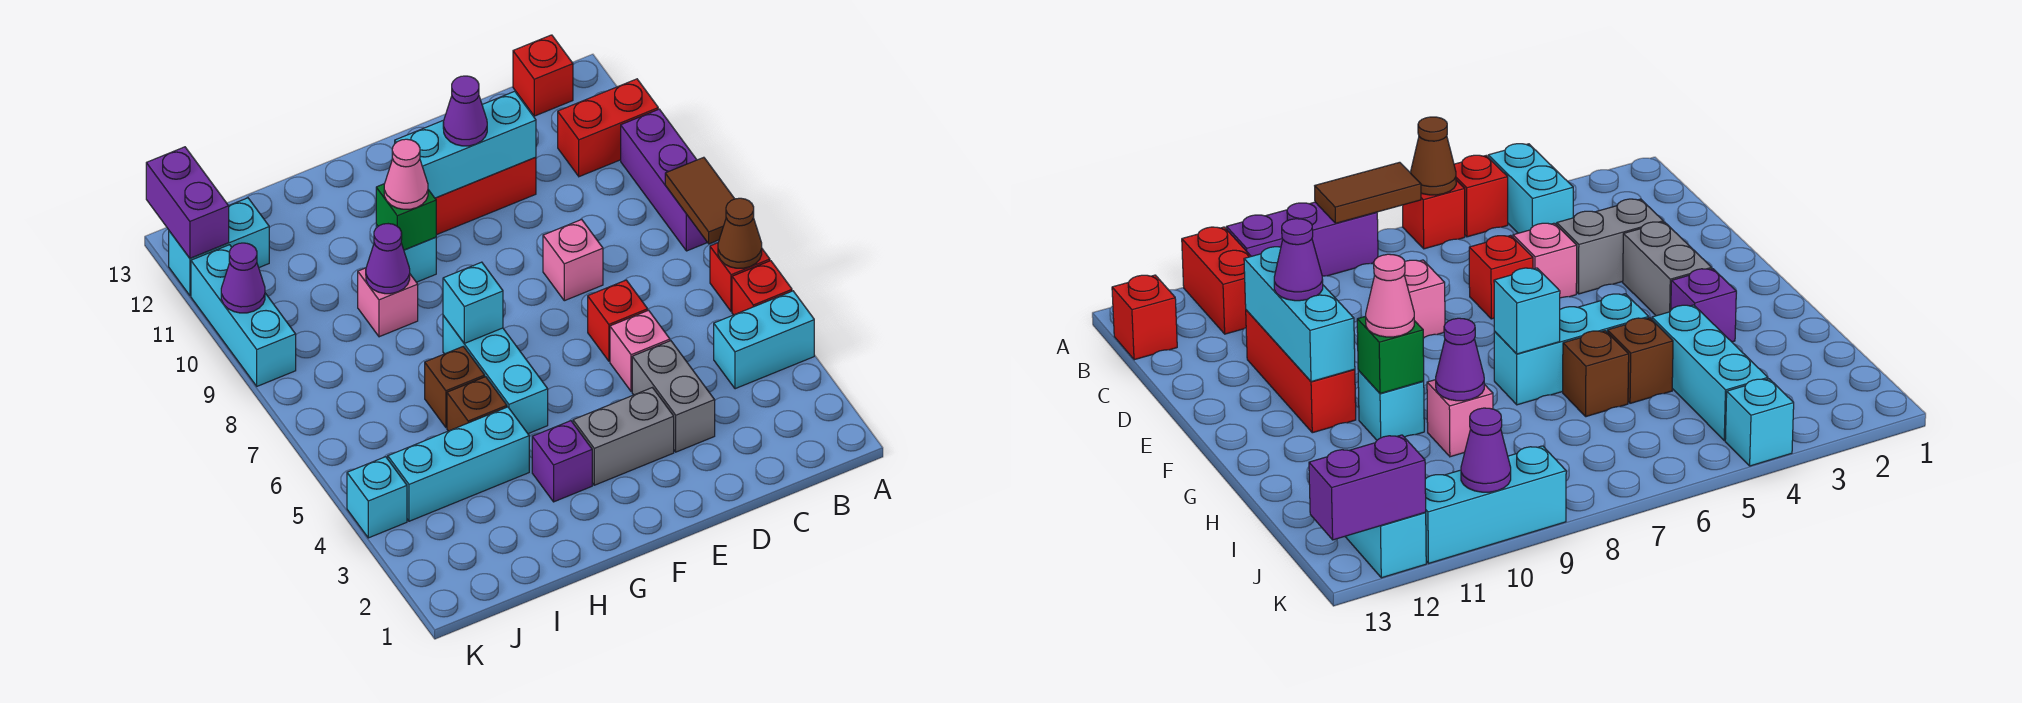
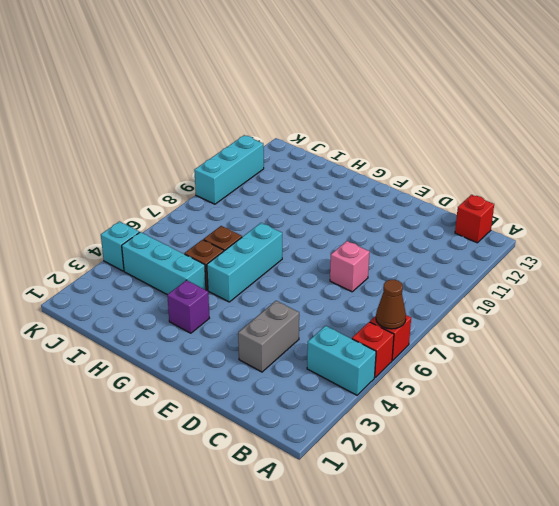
none -> purple brick A8:A10 level 1
none -> red brick A11:B11 level 1
none -> pink brick D5 level 1
none -> red brick D6 level 1

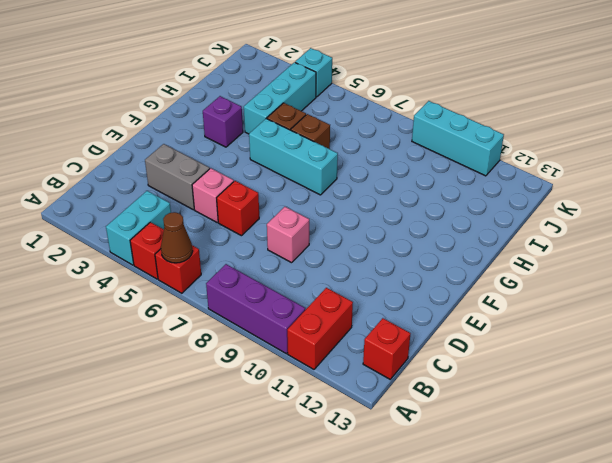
none -> red brick D11:F11 level 1
none -> grey brick E3:F3 level 1
none -> cyan brick G10 level 1
none -> pink brick H9 level 1

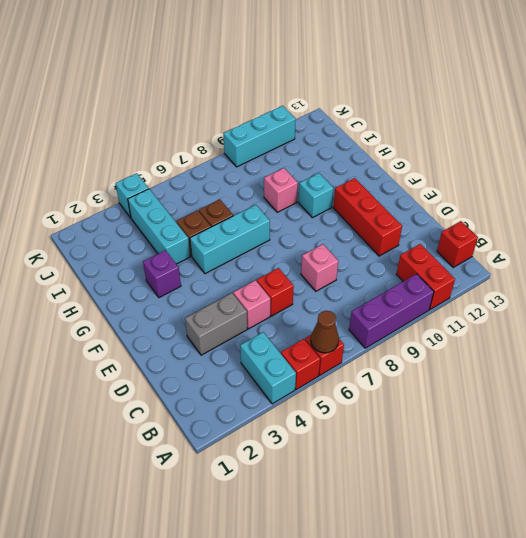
none -> grey brick E3:F3 level 1
none -> cyan brick J12:K12 level 1
none -> brown tile A7:A8 level 2
none -> cyan brick D11:F11 level 2

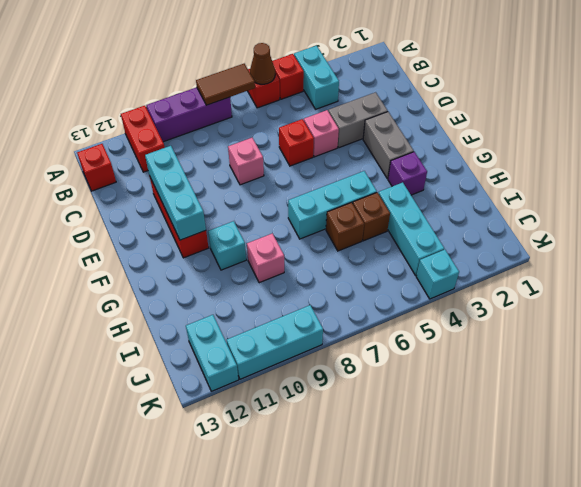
none -> cyan brick G7 level 2
none -> green brick G10 level 2
none -> purple cone H9 level 2
none -> purple cone K10 level 2

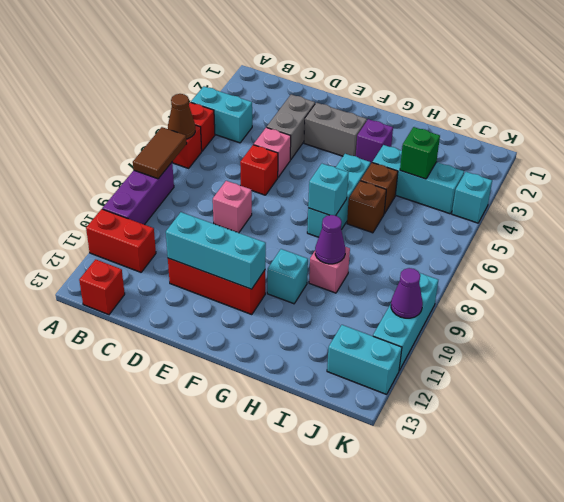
green brick I4 level 2 -> green brick G10 level 2
none -> purple brick K12:K13 level 2
none -> purple cone E11 level 3
none -> pink cone G10 level 3

